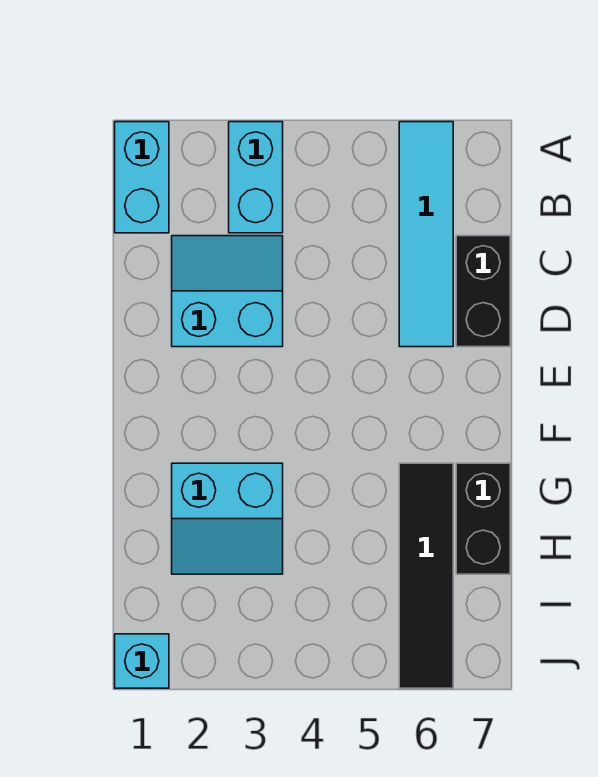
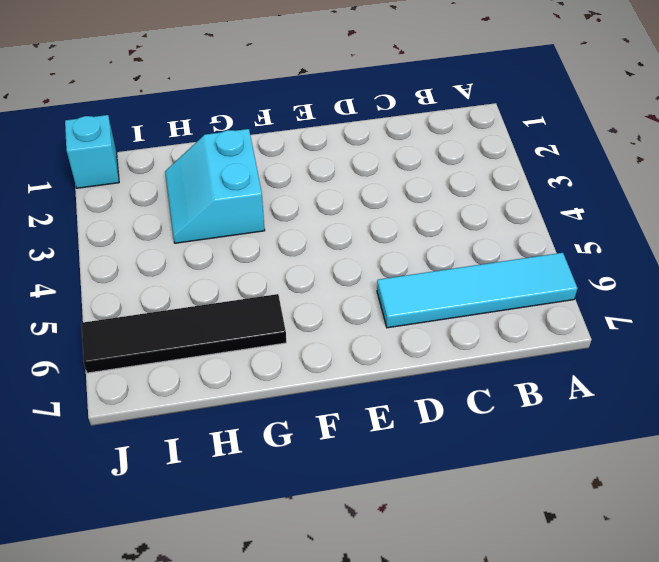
none -> cyan brick A1:B1 level 1
none -> cyan brick A3:B3 level 1

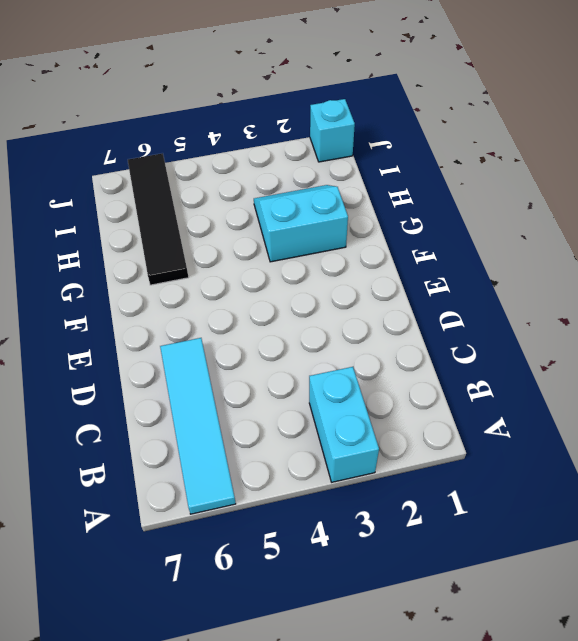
none -> cyan brick A1:B1 level 1
none -> cyan slope C2:D3 level 1 top D

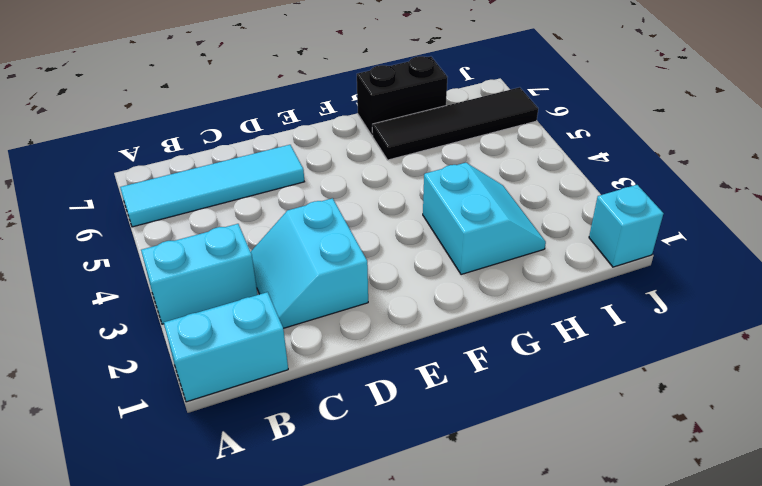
none -> black brick C7:D7 level 1

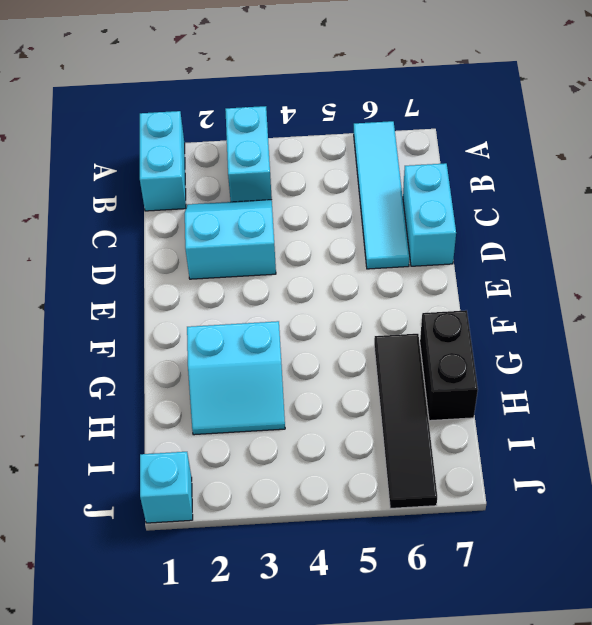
cyan brick C7:D7 level 1 -> black brick C7:D7 level 1

